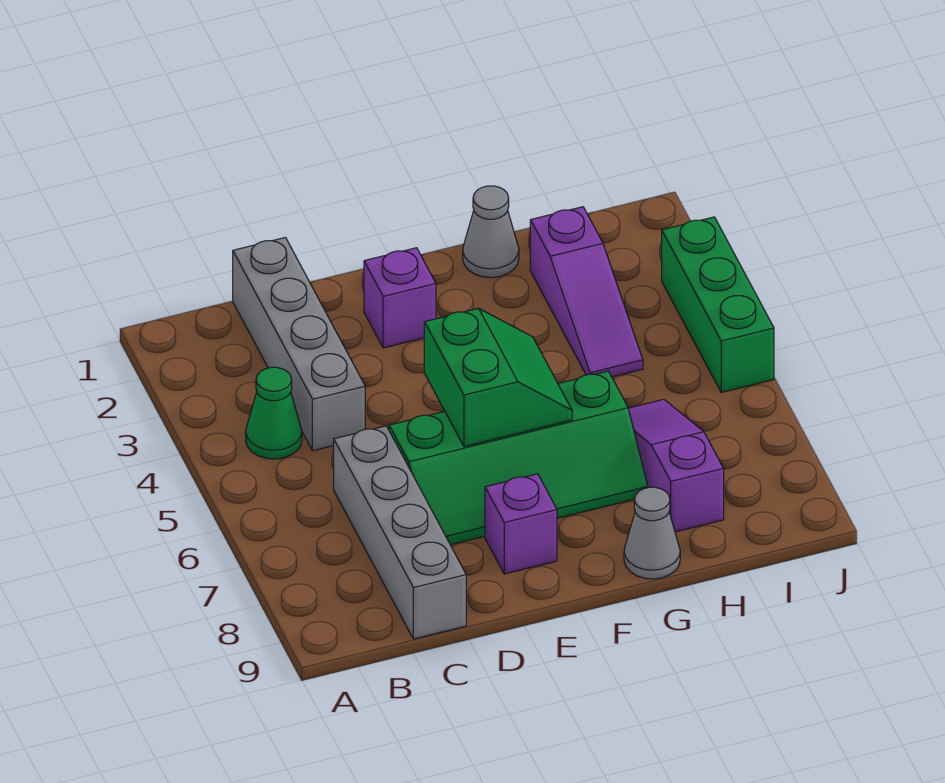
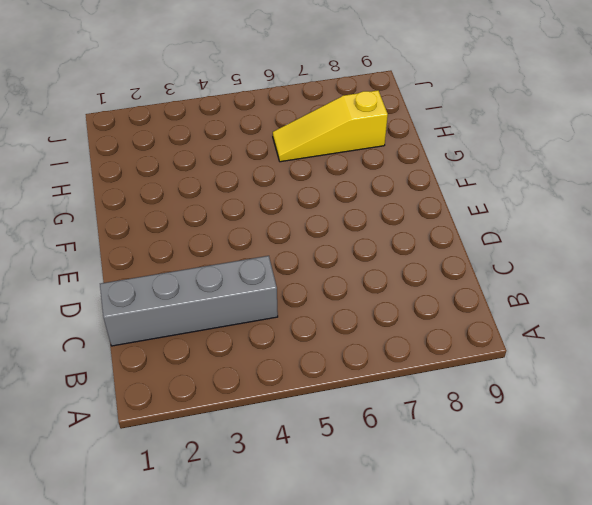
yellow slope H6:H8 level 1 top 8 -> purple slope H6:H8 level 1 top 8
none -> green cone B4 level 1
none -> grey brick C6:C9 level 1
none -> green slope D6:G7 level 1 top 6

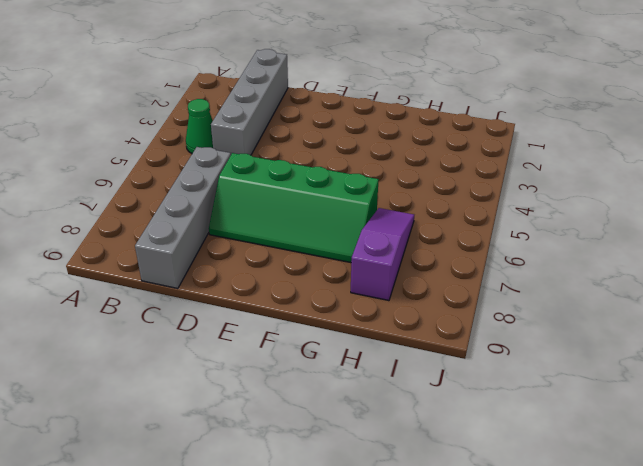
none -> purple brick E2 level 1
none -> purple brick E8 level 1
none -> grey cone G1 level 1

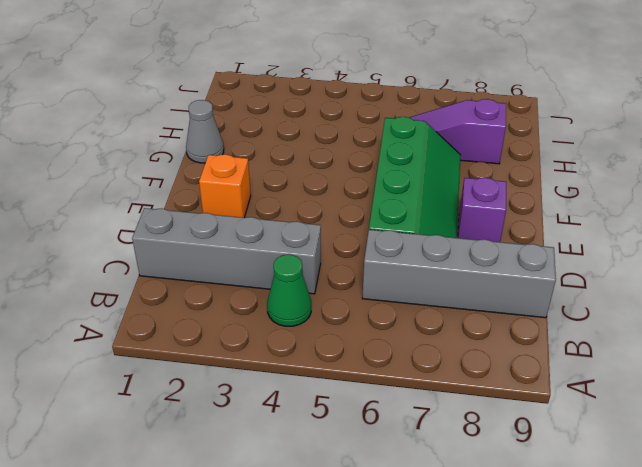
orange brick E2 level 1 -> purple brick E2 level 1
none -> grey cone G9 level 1
none -> purple slope H2:H4 level 1 top 2
none -> green brick J3:J5 level 1

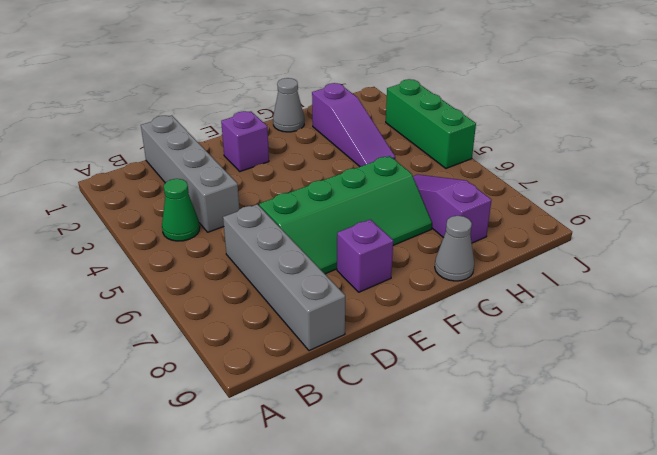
none -> green slope E5:F6 level 2 top E

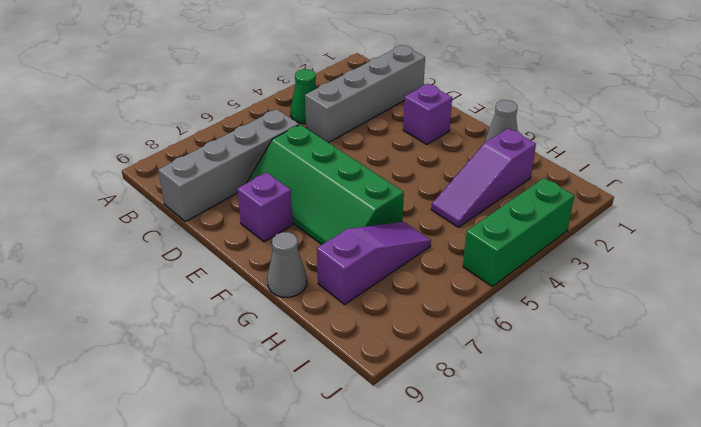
none -> green slope E5:F6 level 2 top E

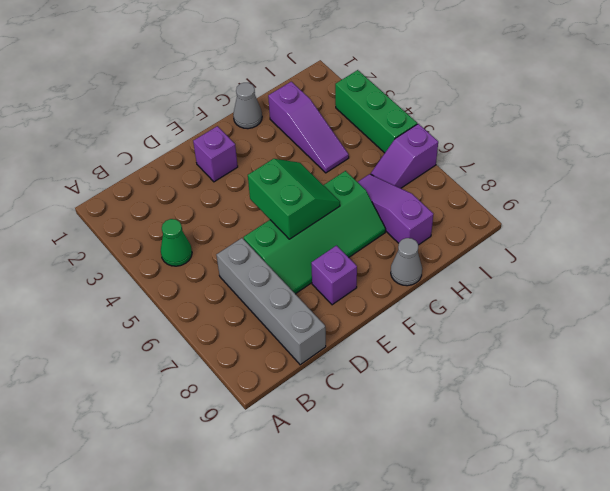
purple slope I6:J6 level 1 top J -> none
none -> grey brick C1:C4 level 1

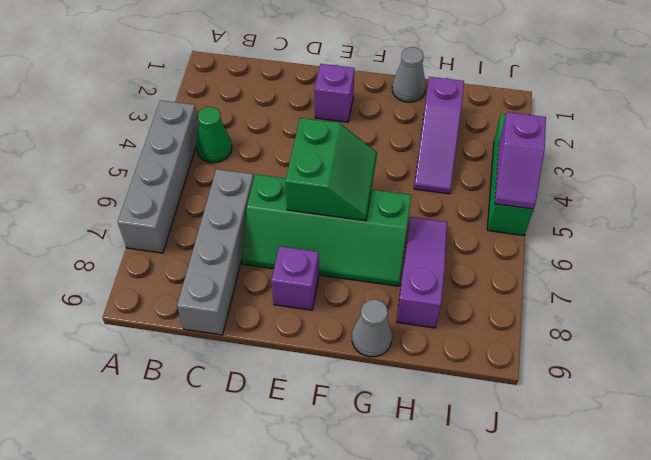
grey brick A4:A7 level 1 -> grey brick C1:C4 level 1
purple slope J4:J5 level 2 top 4 -> none

